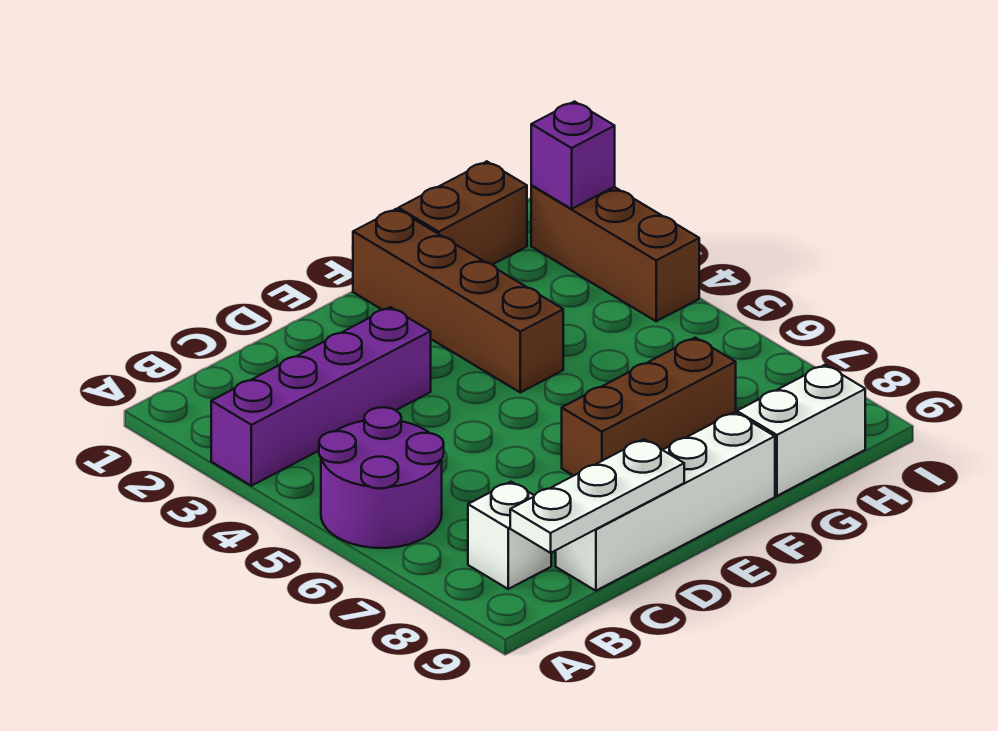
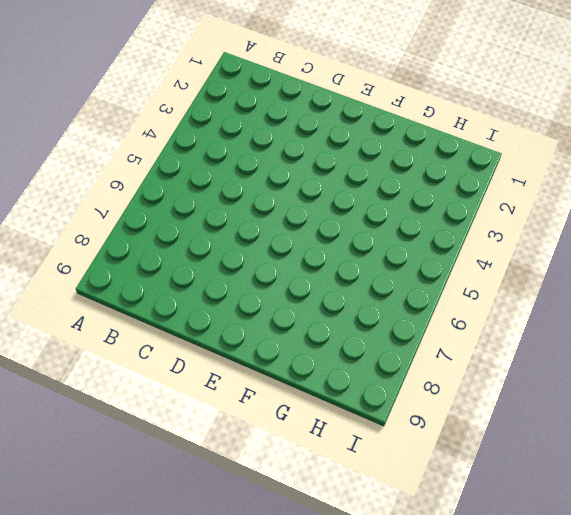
none -> purple brick A3:D3 level 1
none -> purple round brick A5:B6 level 1

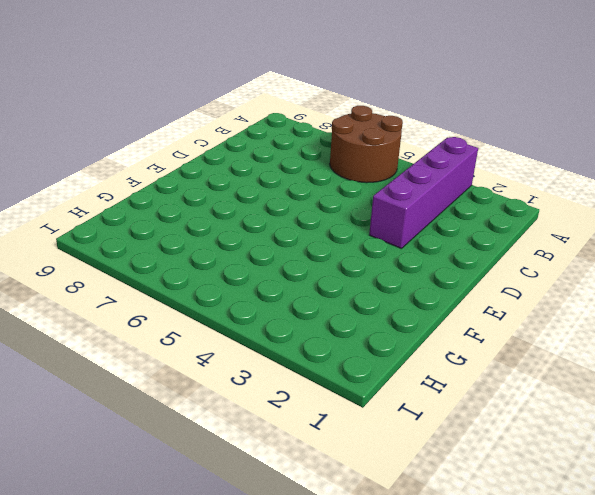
brown round brick A5:B6 level 1 -> purple round brick A5:B6 level 1
none -> white brick B8 level 1
none -> white brick C9:F9 level 1

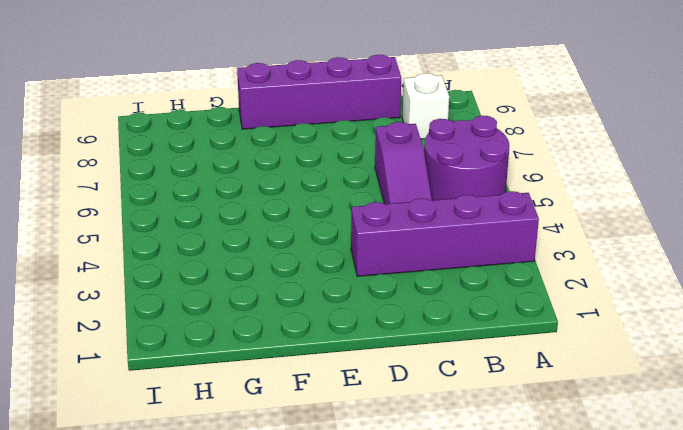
purple slope C4:C6 level 1 top 6 -> none
purple brick C9:F9 level 1 -> white brick C9:F9 level 1
none -> brown brick E7:G7 level 1
none -> brown brick F1:F4 level 1

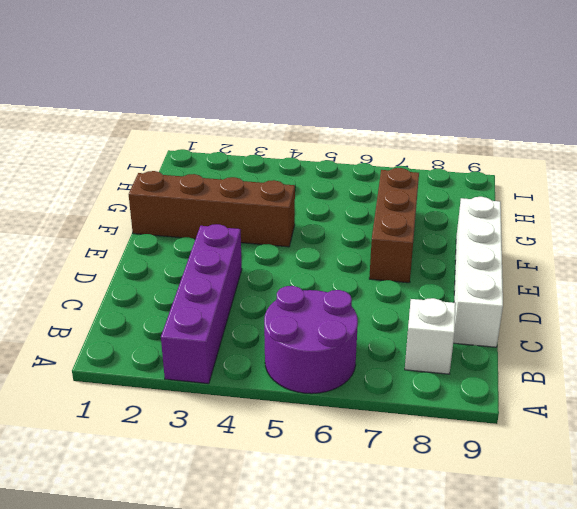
none -> brown brick G1:H1 level 1
none -> white brick G9:H9 level 1

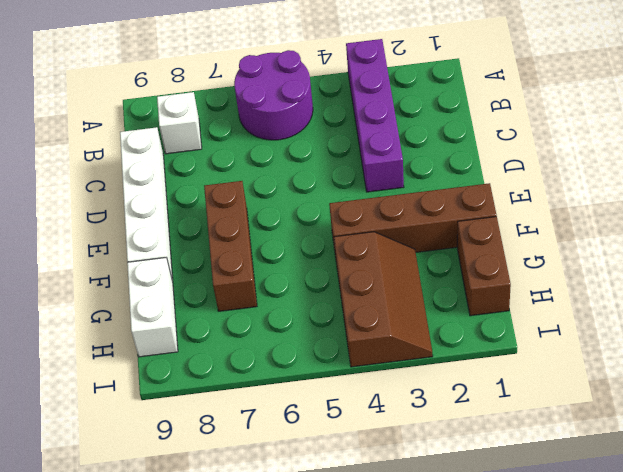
brown slope G3:I4 level 1 top 4 -> brown brick I2:I4 level 1
none -> white plate B9:D9 level 2
none -> purple brick I2 level 2

